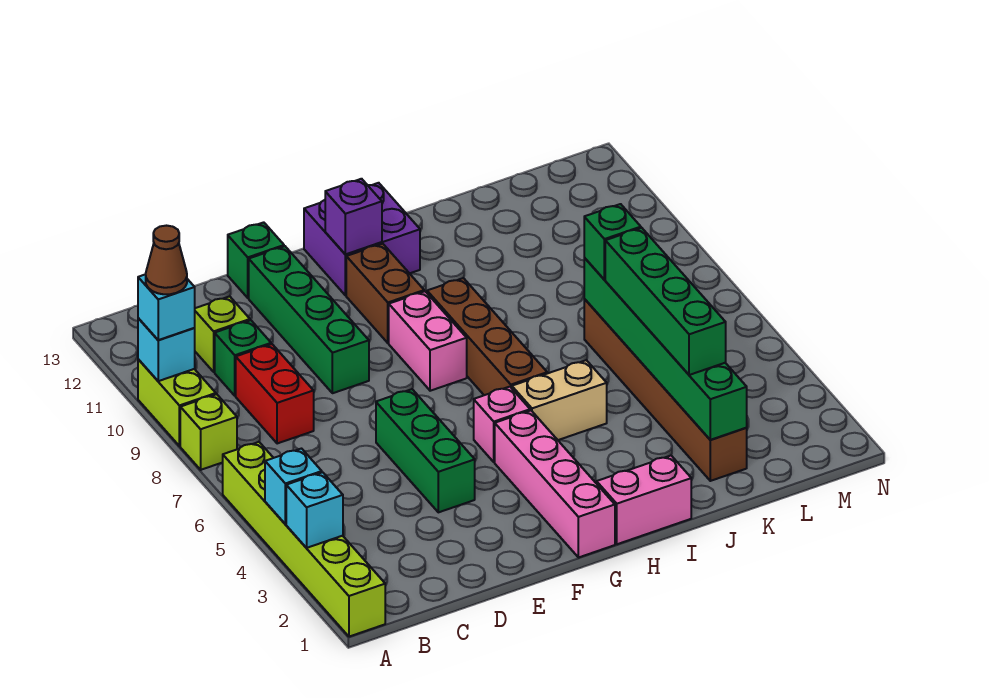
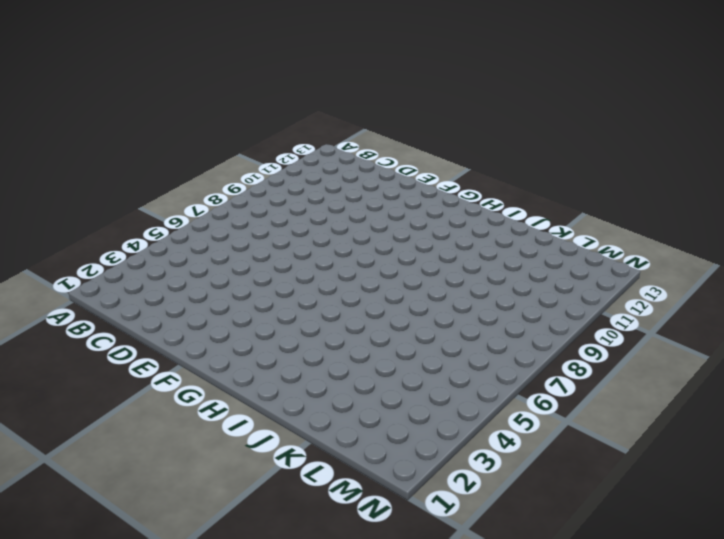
none -> lime brick A1:A6 level 1
none -> lime brick A8 level 1
none -> lime brick A9:A10 level 1

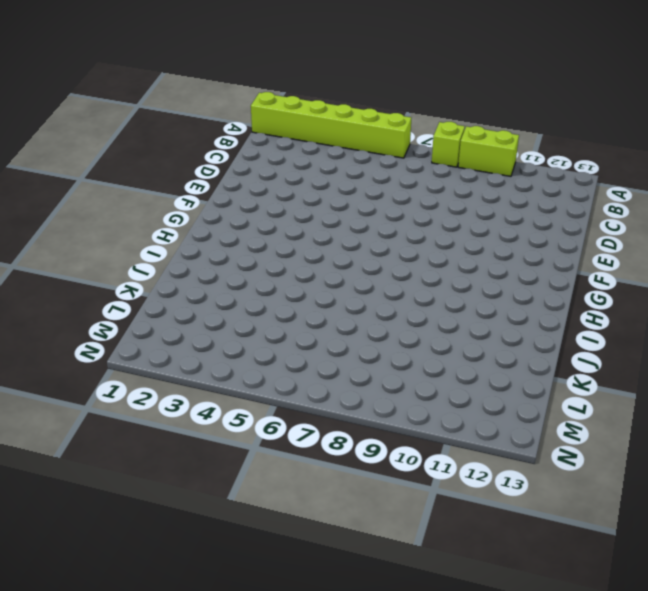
none -> red brick C8:C9 level 1
none -> green brick C10 level 1
none -> lime brick C11 level 1

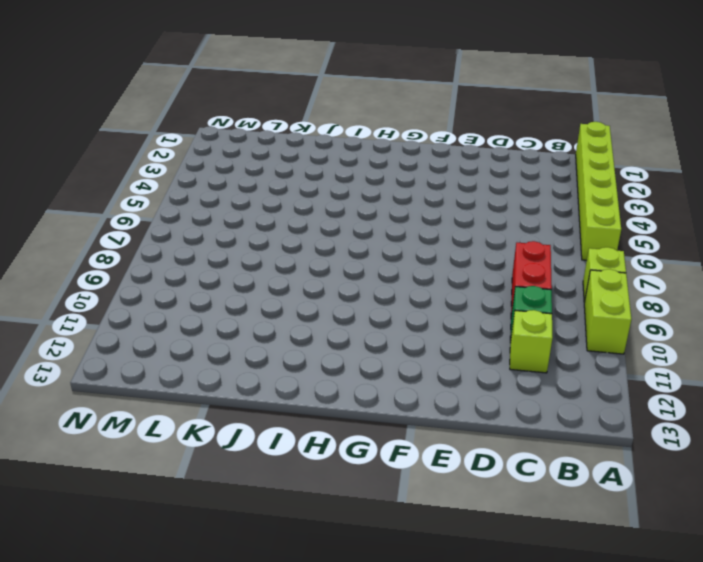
none -> green brick E4:E6 level 1
none -> green brick E9:E12 level 1
none -> green brick E13 level 1

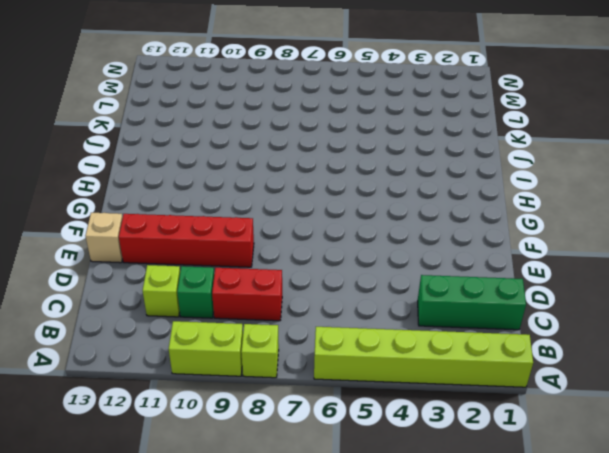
green brick C1:C3 level 1 -> green brick E4:E6 level 1
red brick E9:E12 level 1 -> green brick E9:E12 level 1
tan brick E13 level 1 -> green brick E13 level 1
none -> pink brick G1:G4 level 1
none -> pink brick G5 level 1
none -> pink brick G8:G9 level 1

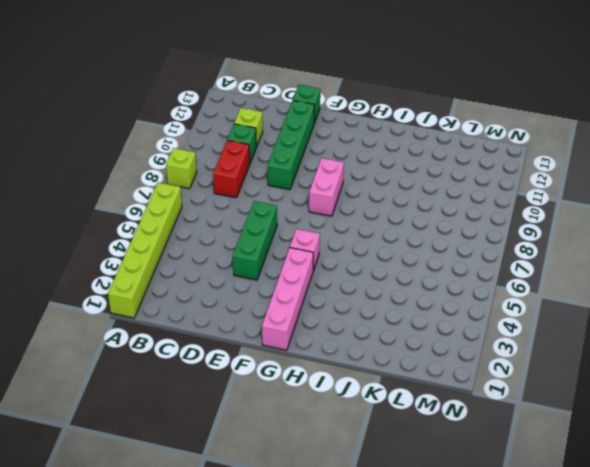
none -> lime brick A9:A10 level 1
none -> brown brick G10:G11 level 1
none -> purple brick G12:H13 level 1

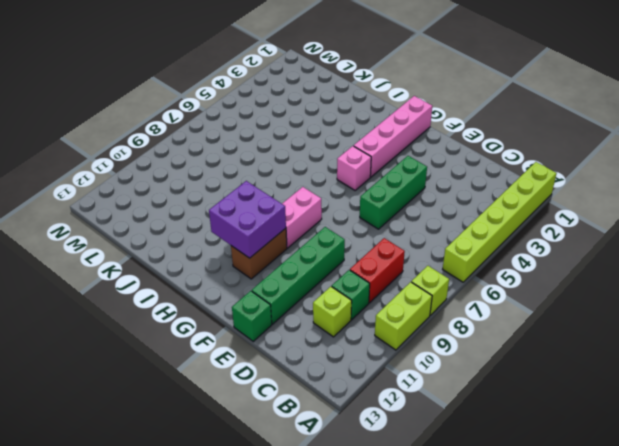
purple brick G10:H11 level 2 -> purple brick G12:H13 level 1
none -> pink brick H1:I1 level 1
none -> tan brick H5:I5 level 1
none -> brown brick H6:H9 level 1

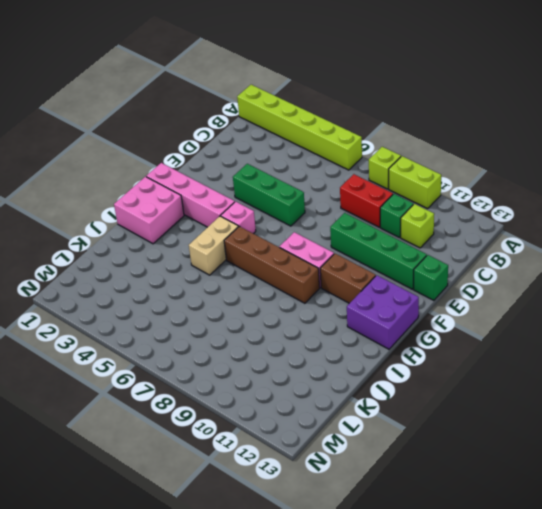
pink brick H1:I2 level 1 -> pink brick H1:I1 level 1
none -> brown brick K2:K7 level 1
none -> cyan brick A3 level 2
none -> cyan brick A4 level 2

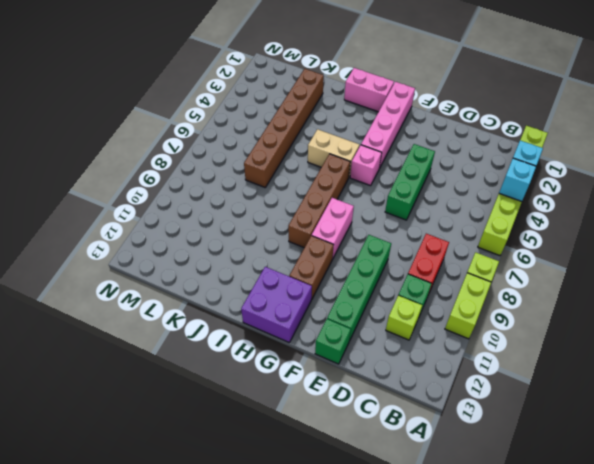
none -> cyan brick A10 level 2
none -> purple brick G12 level 2
none -> green brick K2:K7 level 2

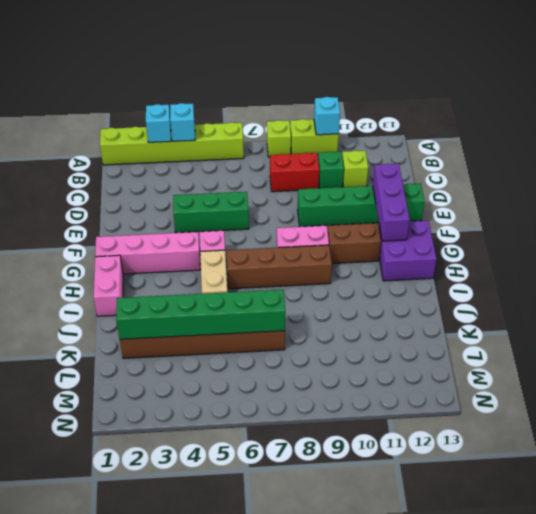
purple brick E12:G12 level 2 -> purple brick G12 level 2
none -> cyan brick A10 level 3
none -> green brick K3:K6 level 3
none -> green brick K7 level 3

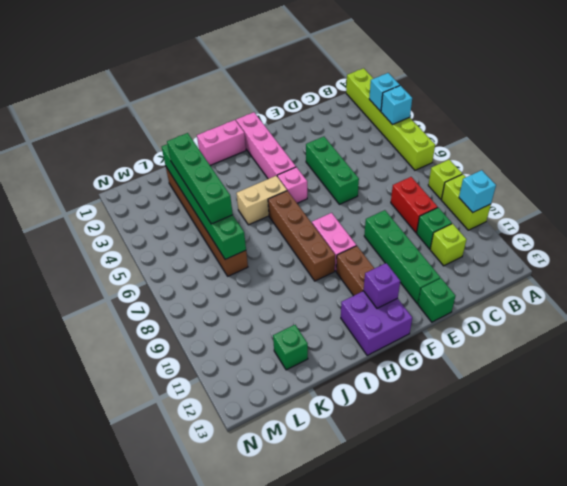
green brick K12 level 1 -> green brick K7 level 3
none -> cyan brick A10 level 3
none -> brown cone A10 level 4

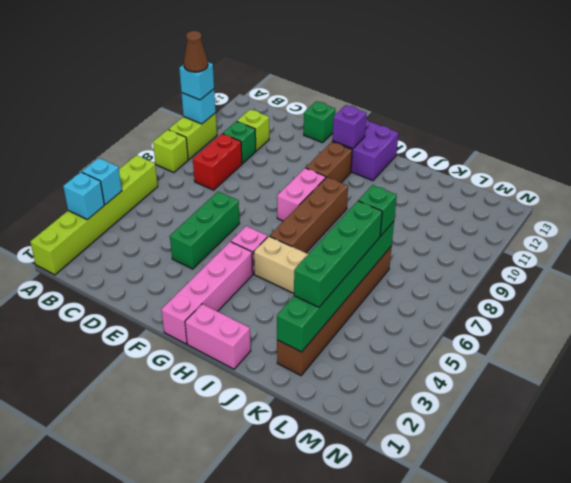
none -> green brick E9:E12 level 1

